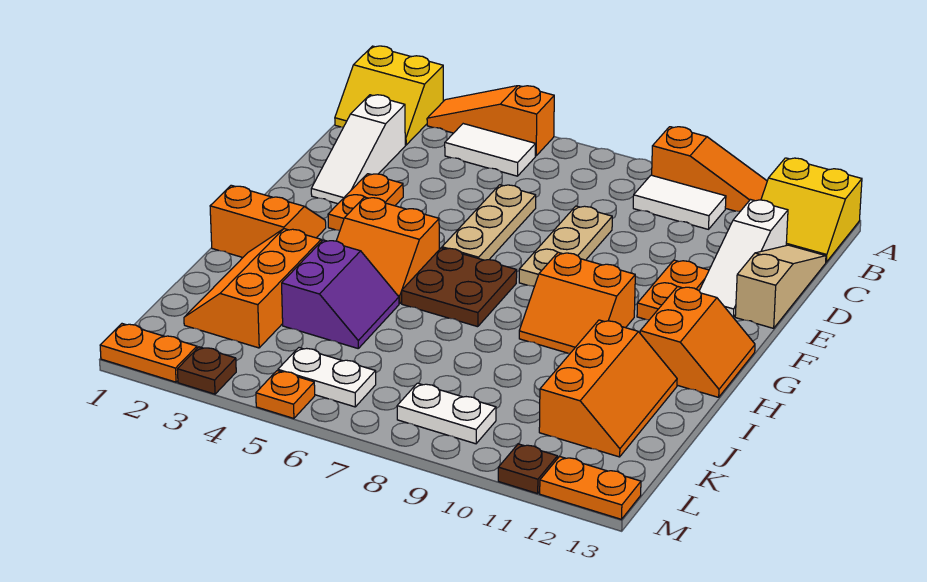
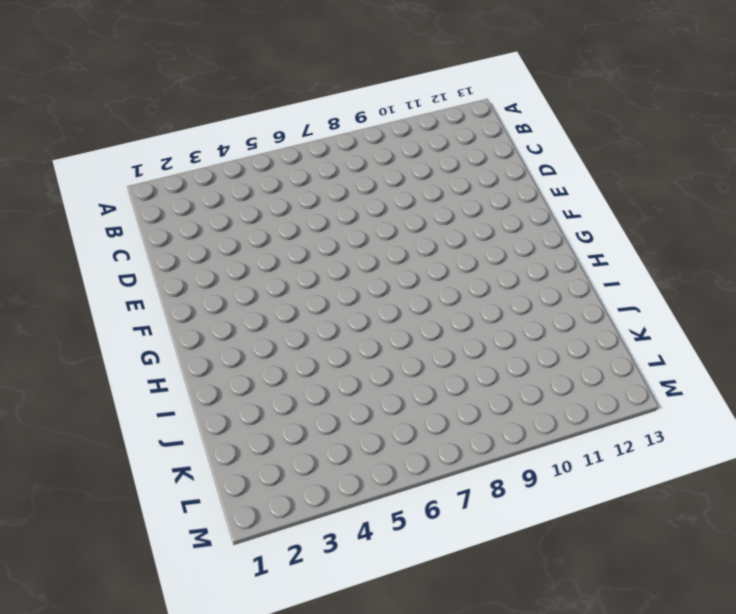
none -> yellow slope A1:B2 level 1 top A
none -> orange slope A3:A5 level 1 top 5
none -> orange slope A9:A11 level 1 top 9

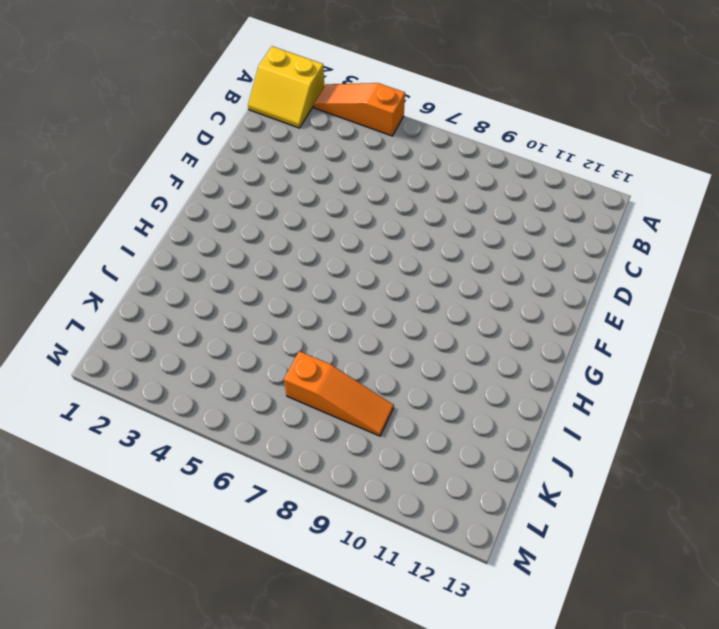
orange slope K7:K9 level 1 top 7 -> orange slope A9:A11 level 1 top 9
none -> yellow slope A12:B13 level 1 top A
none -> white tile B4:B5 level 1
none -> white tile B9:B10 level 1

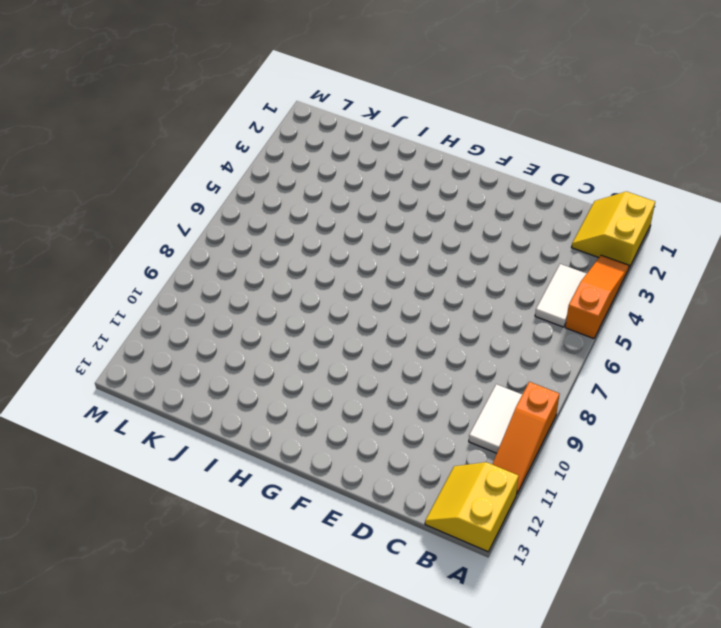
none -> white slope C2:E2 level 1 top C
none -> white slope C12:E12 level 1 top C
none -> tan slope C13:E13 level 1 top E

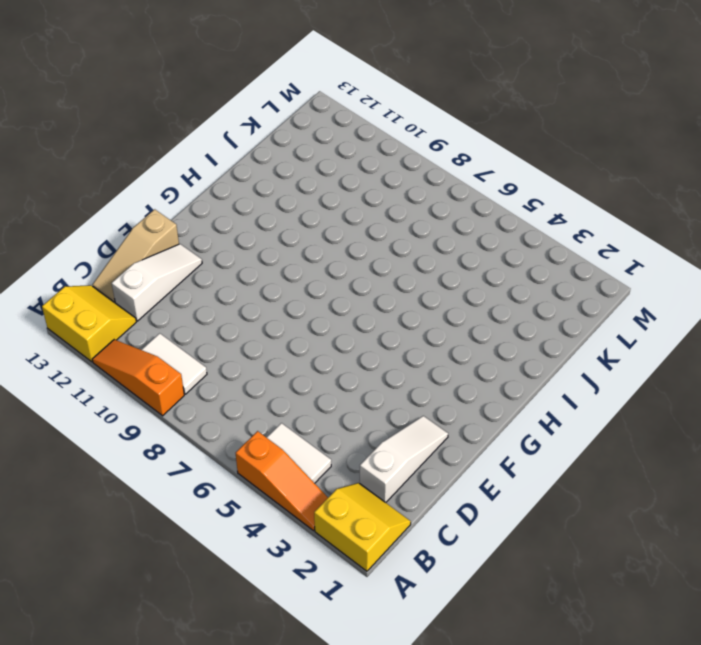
none -> tan plate D6:F6 level 1
none -> tan plate D8:F8 level 1
none -> orange plate E3:F3 level 1

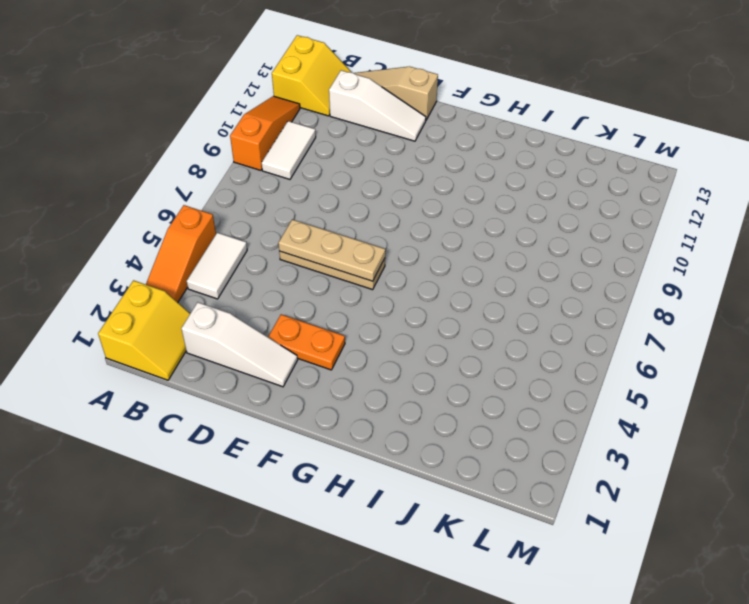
tan plate D6:F6 level 2 -> tan plate D8:F8 level 1
none -> orange plate E11:F11 level 1
none -> orange slope G1:H2 level 1 top H
none -> orange slope G4:H5 level 1 top G

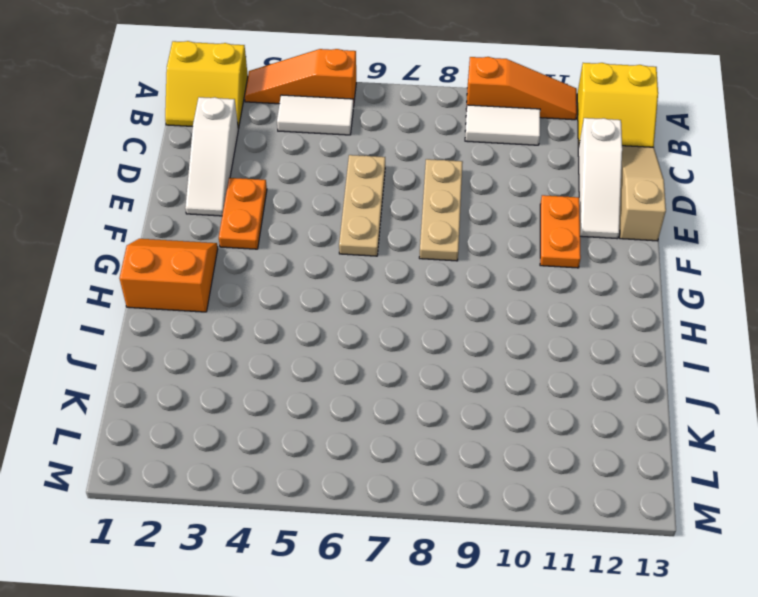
none -> orange slope G4:H5 level 1 top G
none -> brown plate G6:H7 level 1
none -> orange slope G9:H10 level 1 top G

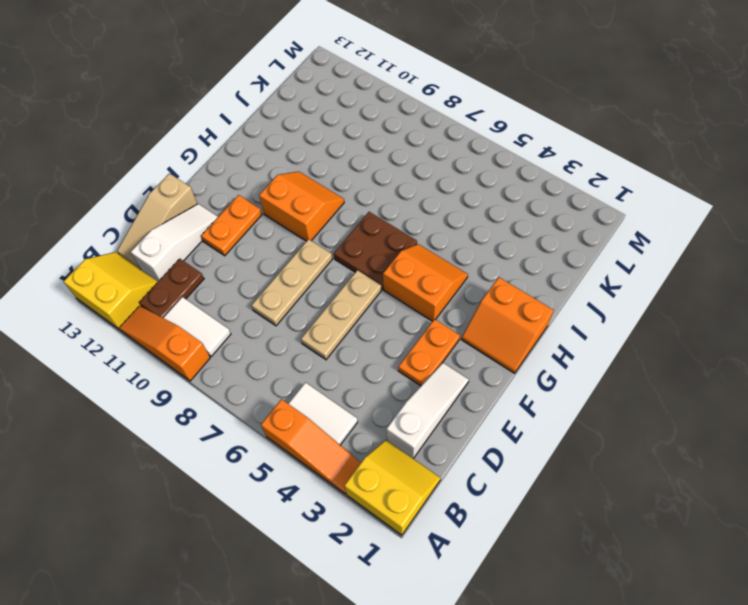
brown plate B11:C11 level 1 -> none
none -> orange slope G12:H13 level 1 top 12
none -> orange slope I2:K3 level 1 top 3
none -> purple slope I4:J5 level 1 top 4

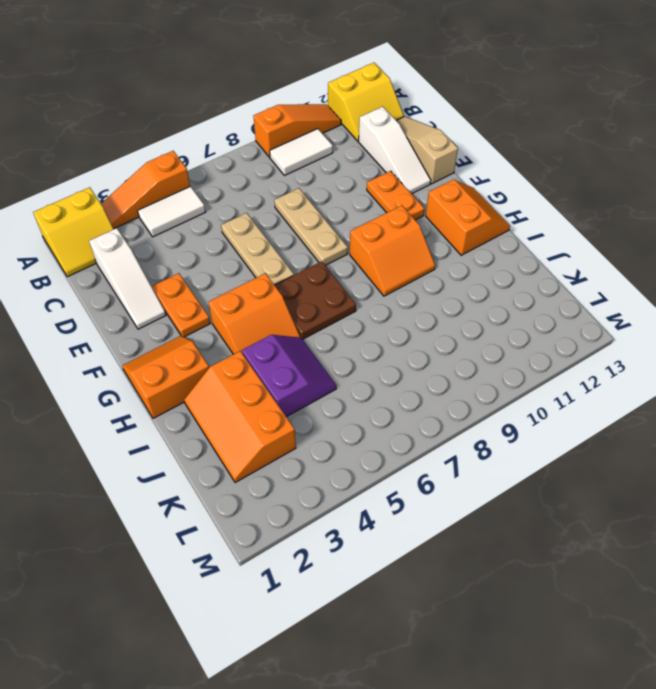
none -> orange slope I11:K12 level 1 top 11
none -> white plate L5:L6 level 1
none -> white plate L8:L9 level 1

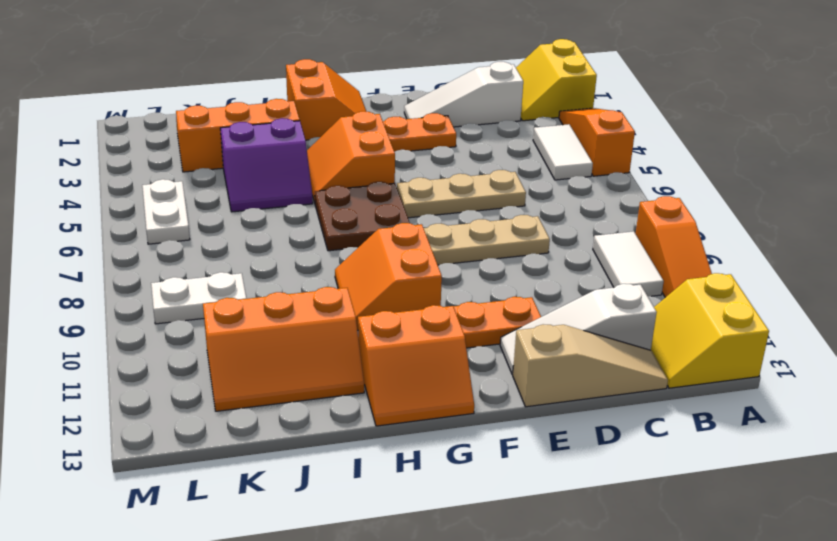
white plate K9:L9 level 1 -> white plate L8:L9 level 1
none -> orange plate M1:M2 level 1
none -> brown plate M3 level 1
none -> orange plate M5 level 1

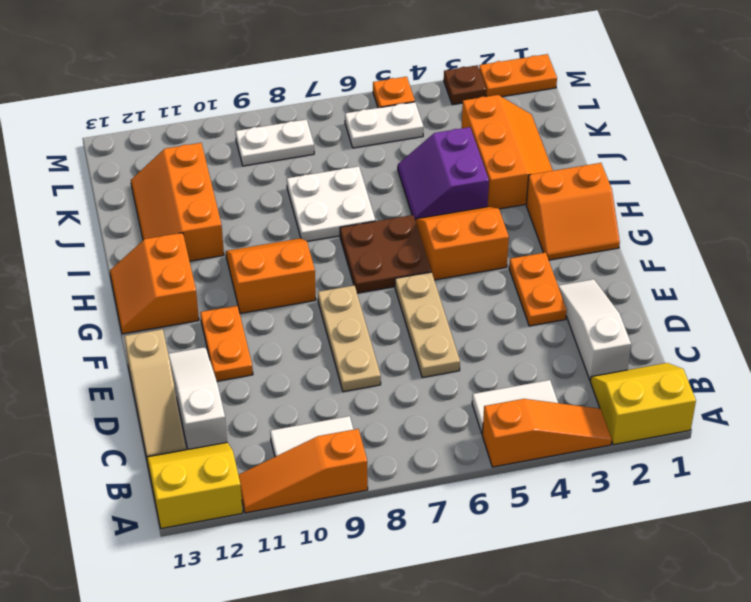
white plate I7:J8 level 1 -> none
none -> brown plate M11 level 1
none -> orange plate M12:M13 level 1

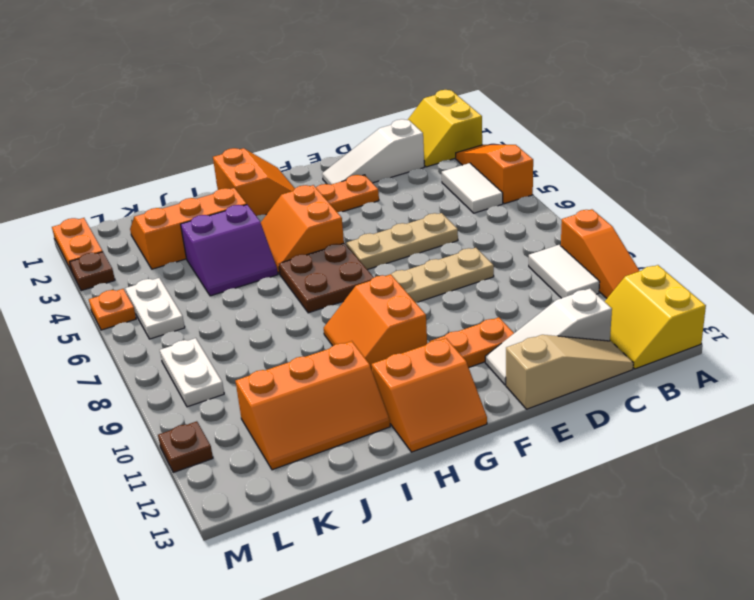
none -> orange plate M12:M13 level 1

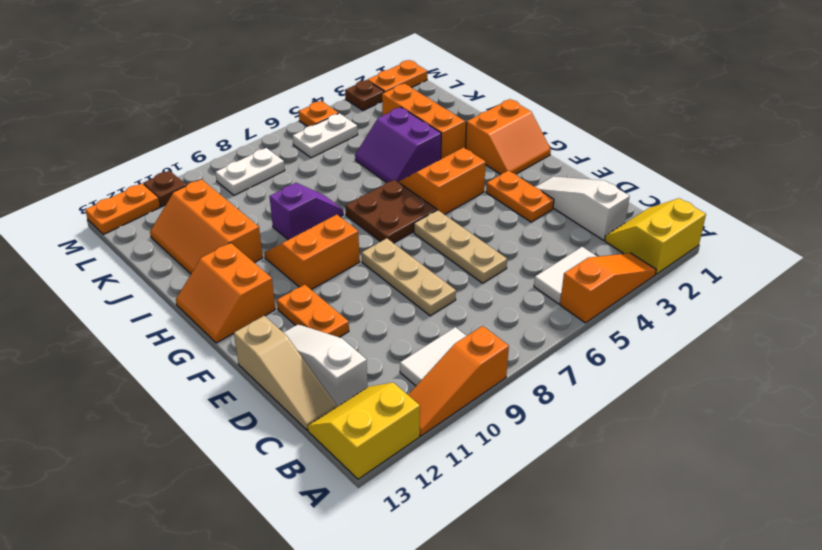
purple slope I8:I9 level 1 top 9 -> none

